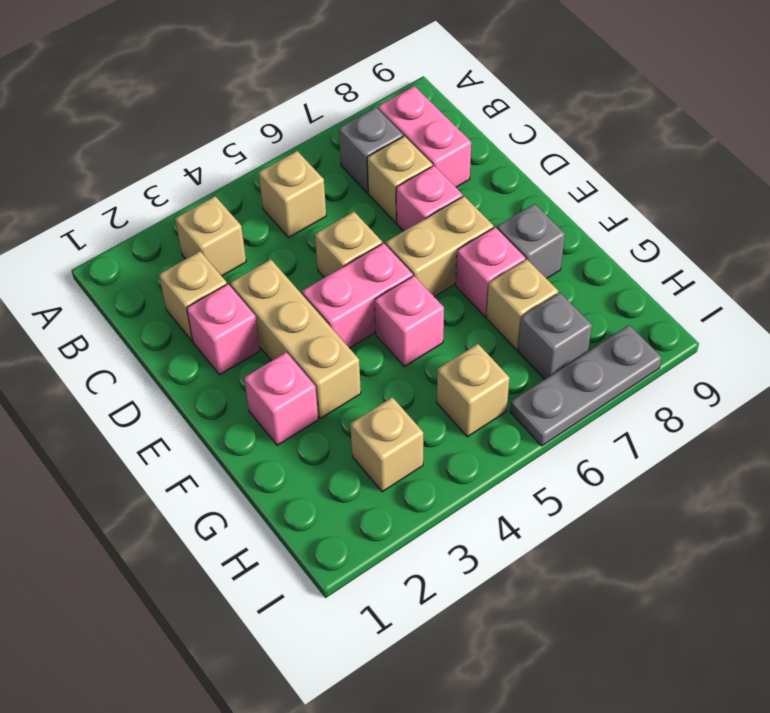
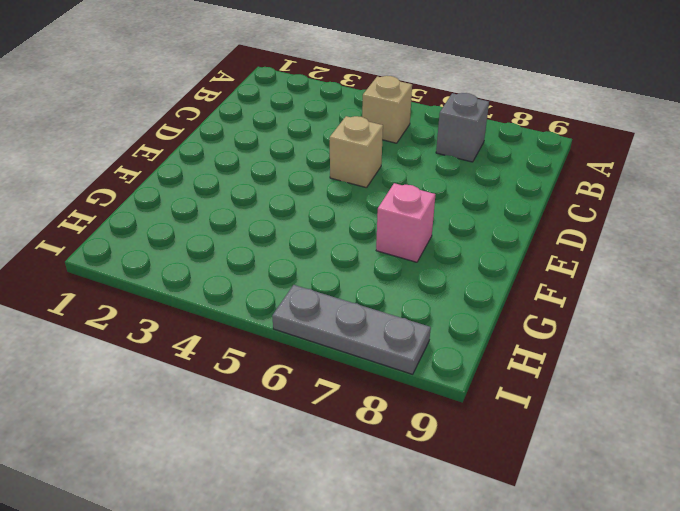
none -> tan brick B3 level 1
none -> pink brick B8:C8 level 1
none -> tan brick C2 level 1

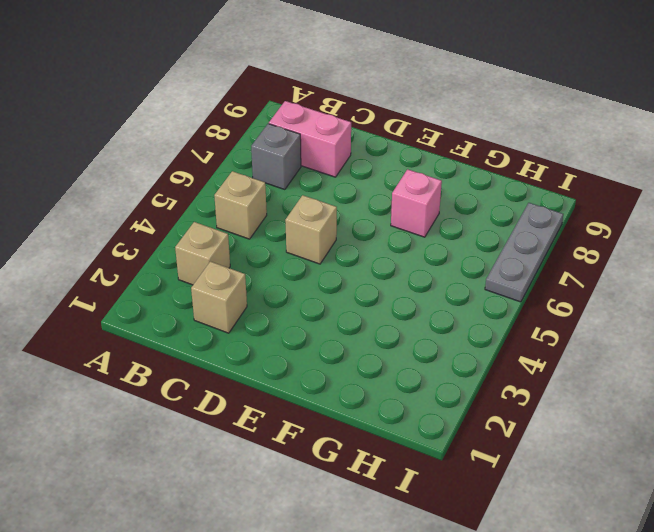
none -> tan brick C7 level 1
none -> pink brick D2 level 1
none -> tan brick D3:F3 level 1

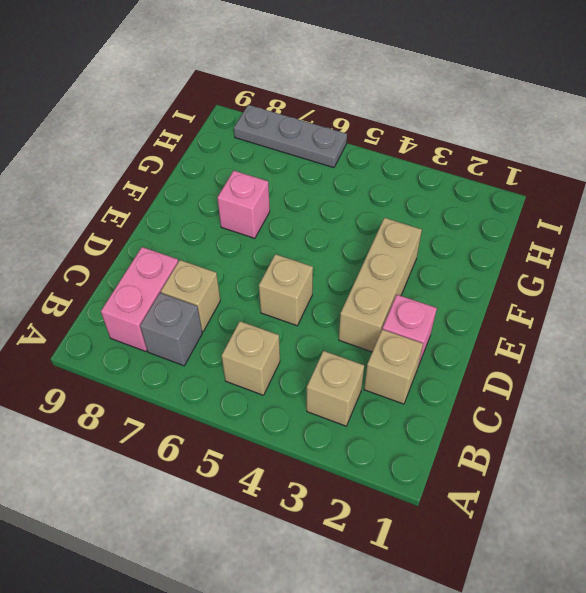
none -> pink brick D7 level 1
none -> pink brick E4:E5 level 1
none -> tan brick E6:E7 level 1

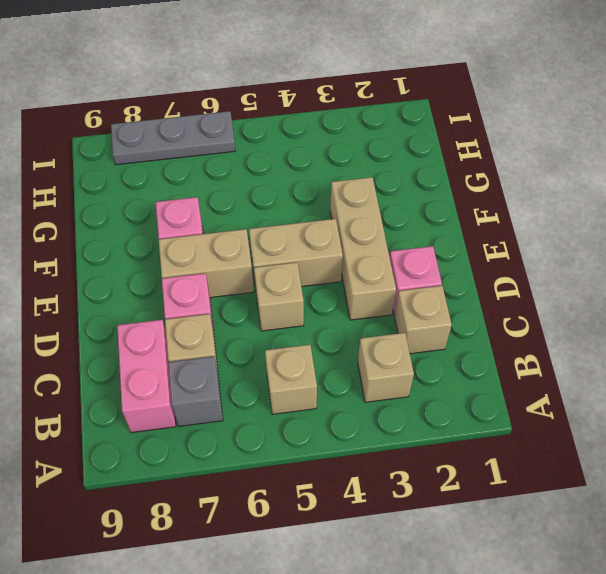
tan brick E4:E5 level 1 -> pink brick E4:E5 level 1
none -> pink brick F2 level 1
none -> pink brick F5 level 1
none -> grey brick F8 level 1

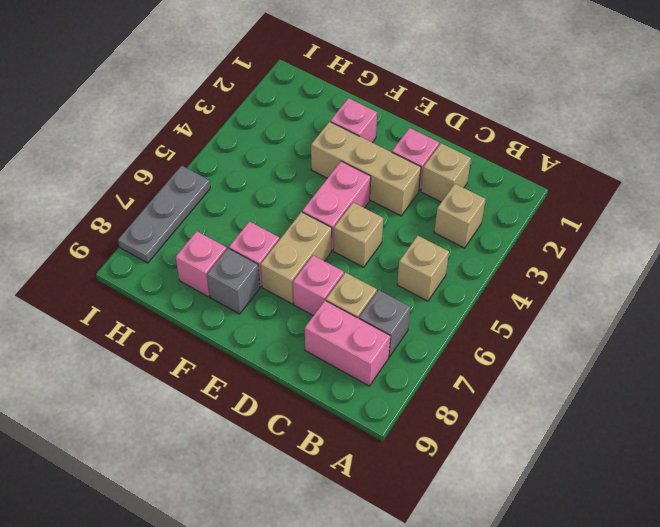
pink brick G8 level 1 -> pink brick F5 level 1
none -> tan brick G7 level 1
none -> tan brick H3 level 1
none -> tan brick H5 level 1

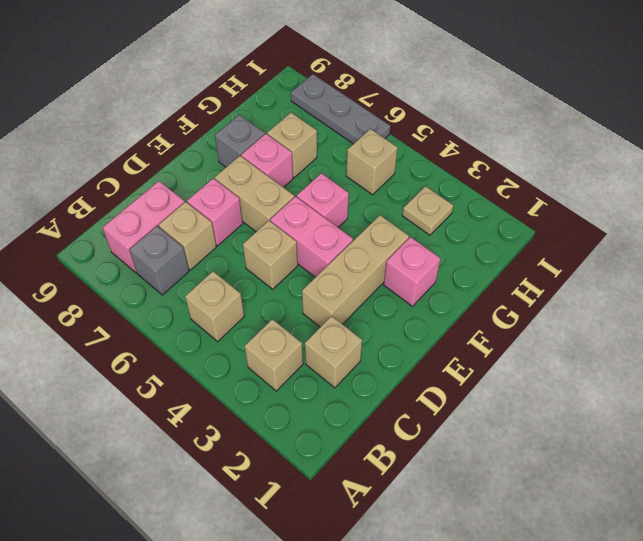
tan plate H3 level 1 -> tan brick H3 level 1
none -> pink brick D2 level 1
none -> grey brick H7 level 1

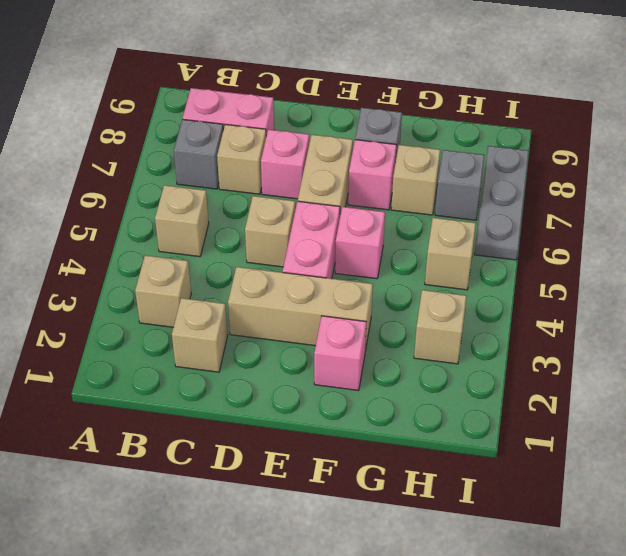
none -> pink brick D2 level 1

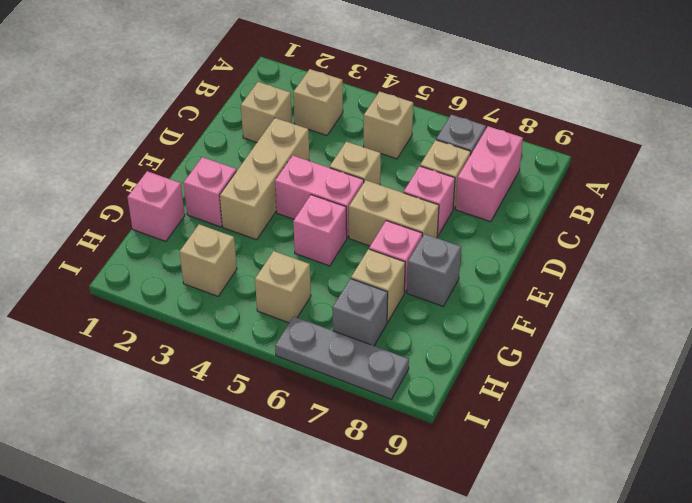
pink brick G1 level 1 -> pink brick D2 level 1

